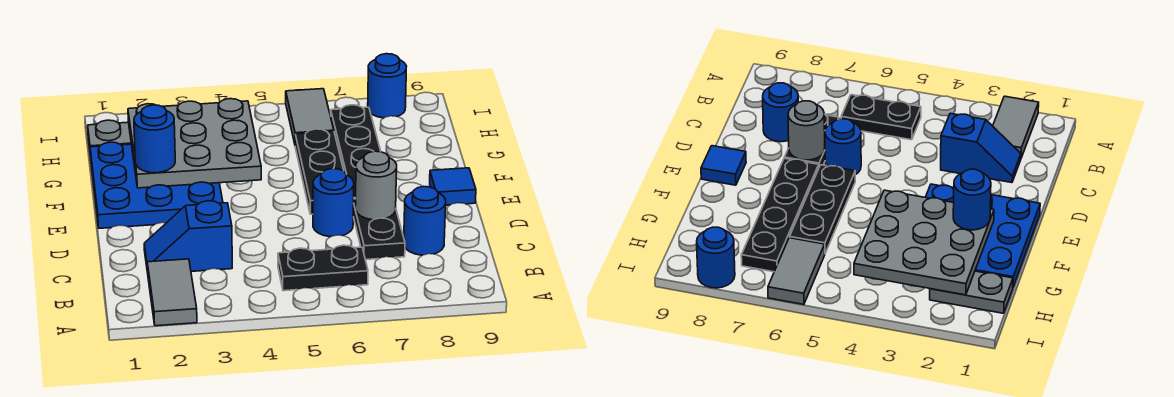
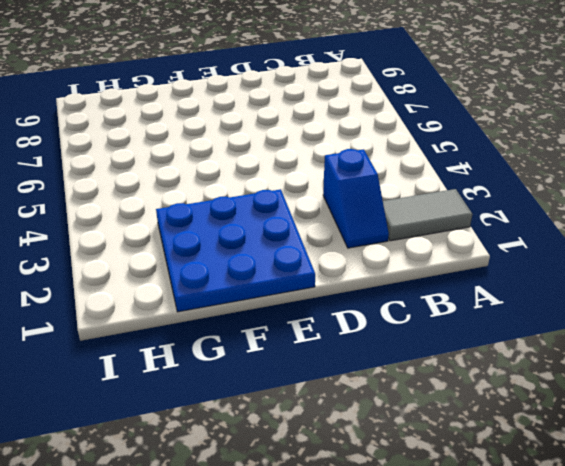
none -> black plate B5:B6 level 1
none -> black plate C7:D7 level 1
none -> blue round brick C8 level 1

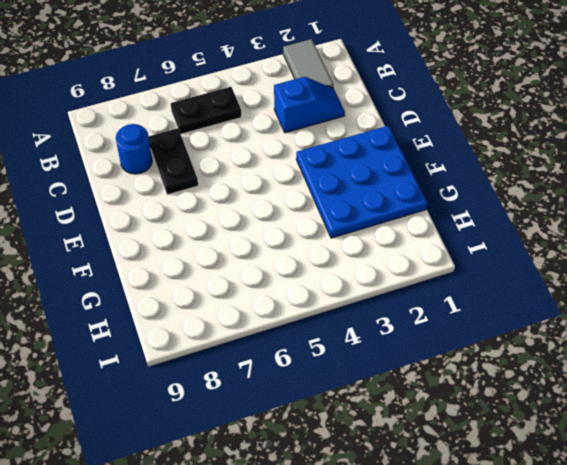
none -> blue round brick D6 level 1
none -> black plate E6:G6 level 1
none -> black plate E7:H7 level 1

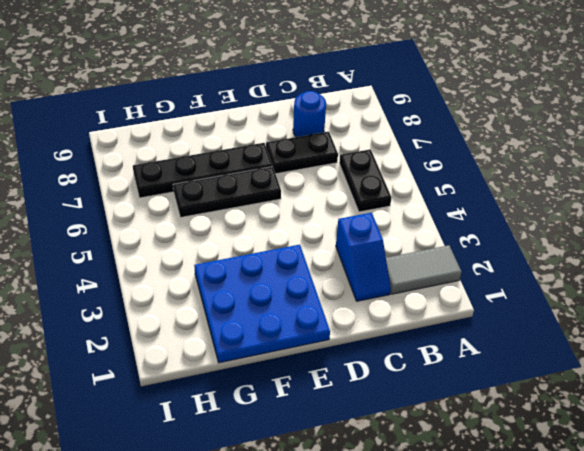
none -> blue round brick D6 level 1
none -> blue tile E9 level 1
none -> grey plate H1:H2 level 1

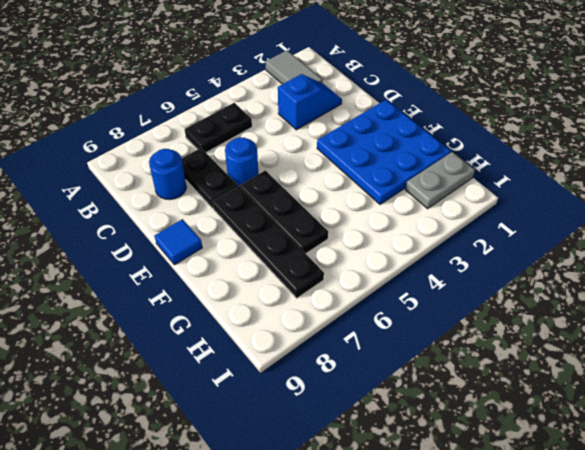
none -> grey tile H6:I6 level 1
none -> blue round brick I8 level 1
none -> grey round brick D7 level 2

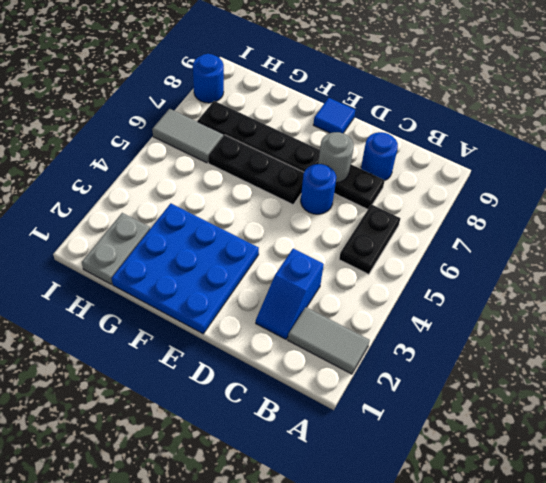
none -> grey plate F2:H4 level 2
none -> blue round brick F2 level 3

